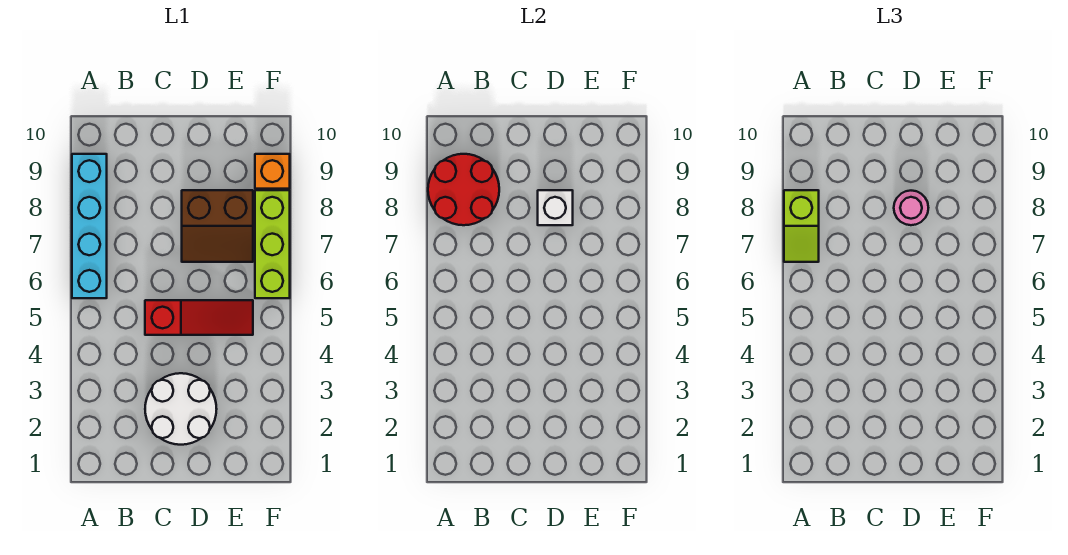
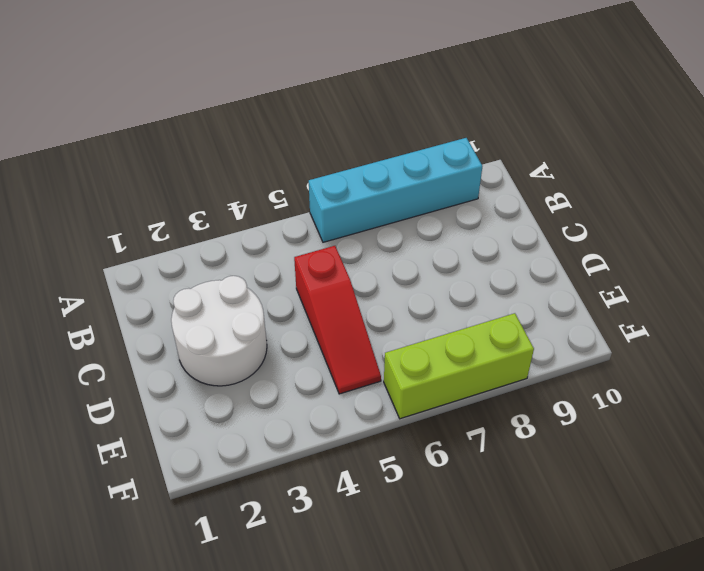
none -> brown slope D7:E8 level 1 top 8
none -> orange brick F9 level 1

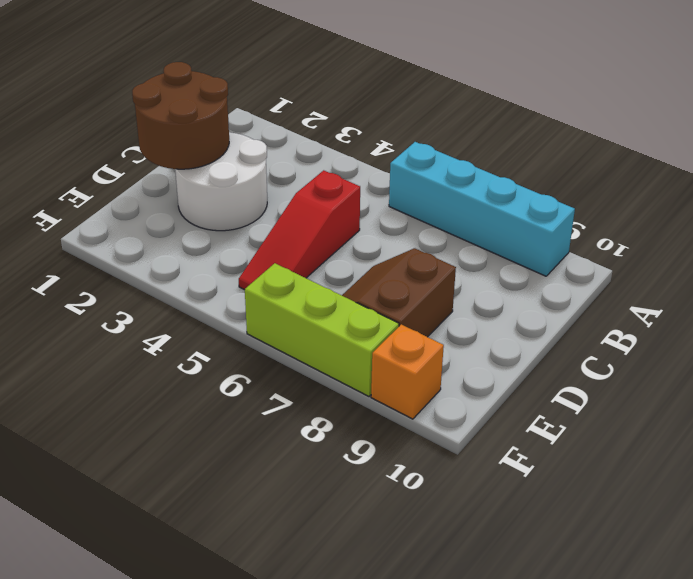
brown round brick C1:D2 level 2 -> none
none -> red round brick A8:B9 level 2
none -> white brick D8 level 2

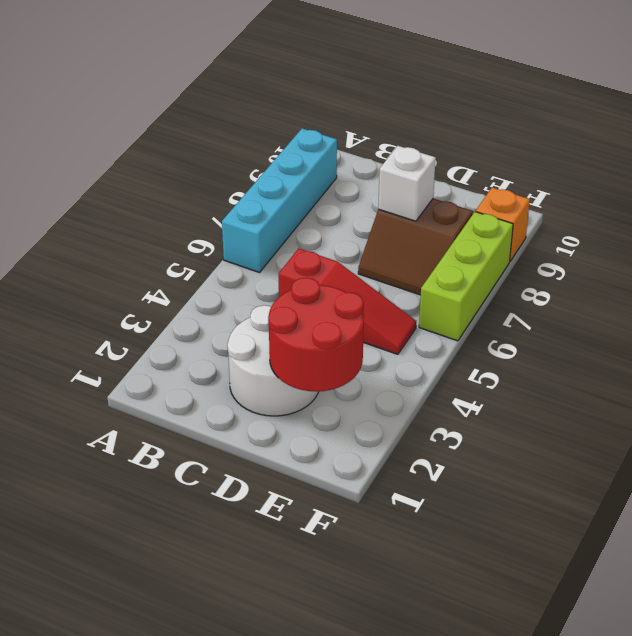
red round brick D2:E3 level 2 -> red round brick A8:B9 level 2
none -> lime slope A7:A8 level 3 top 8
none -> pink round brick D8 level 3

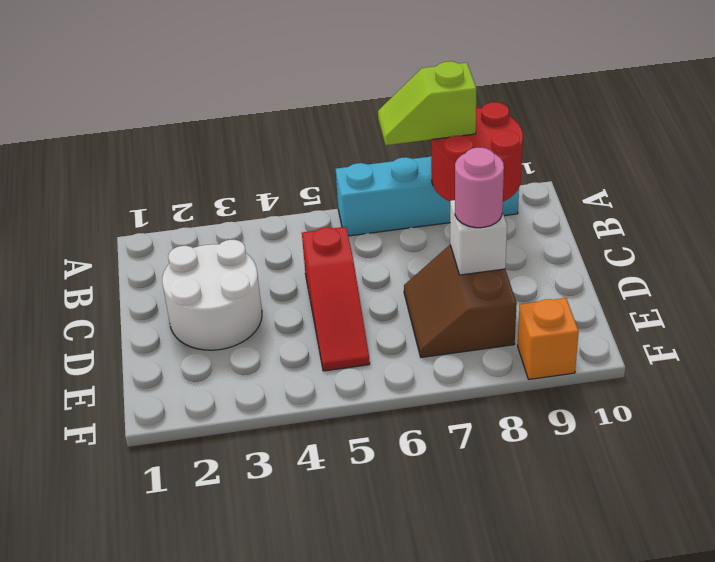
none -> lime brick F6:F8 level 1

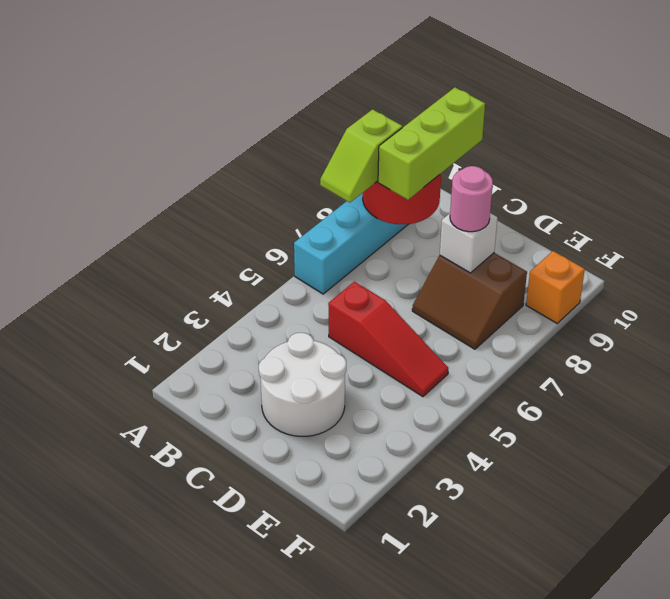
lime brick B8:B10 level 3 -> lime brick F6:F8 level 1

